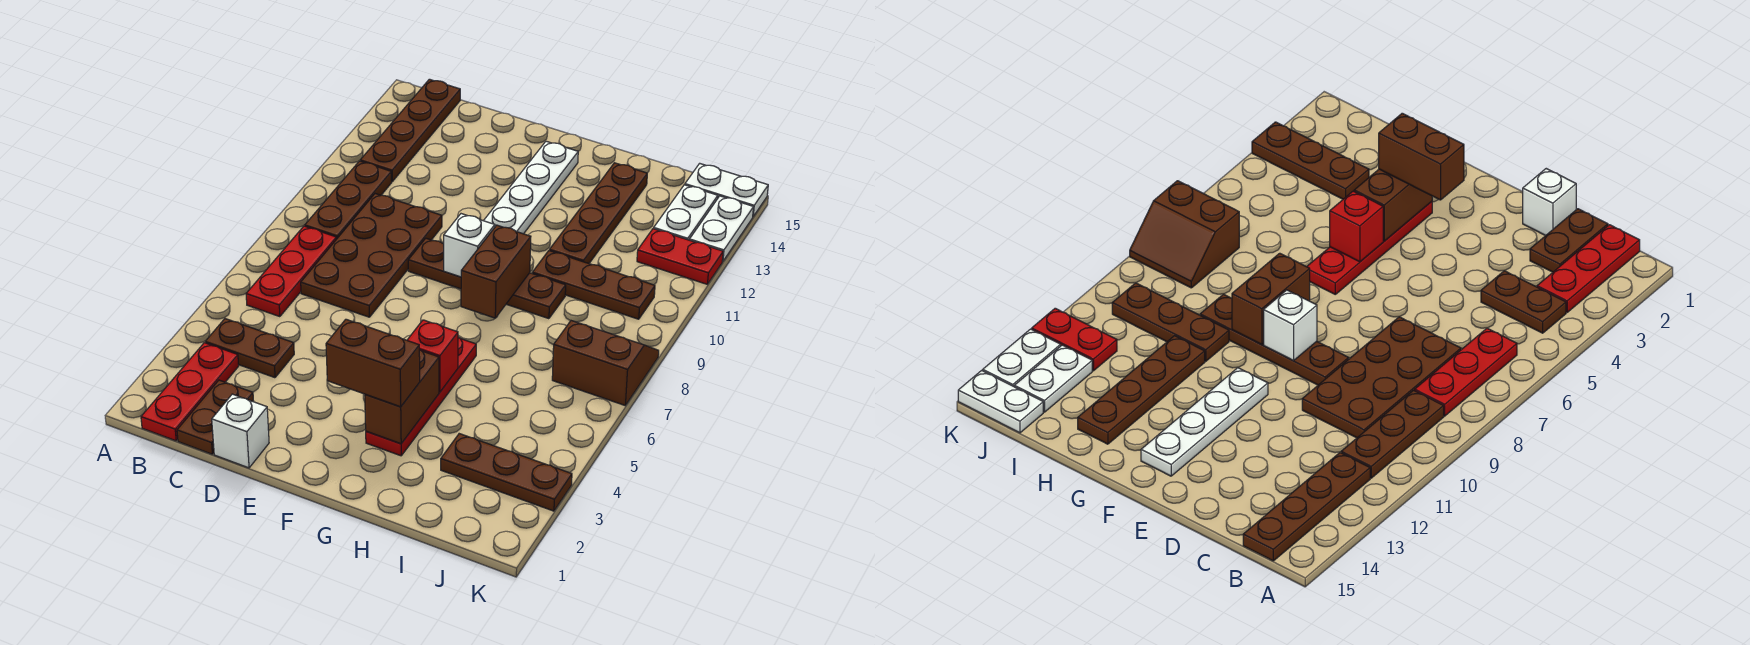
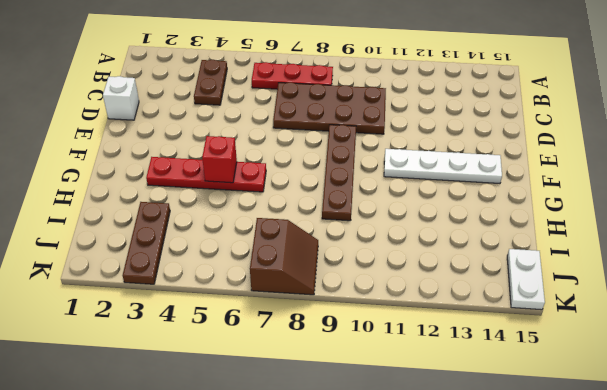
none -> red plate B1:B3 level 1
none -> brown plate B9:B11 level 1
none -> brown plate B12:B15 level 1

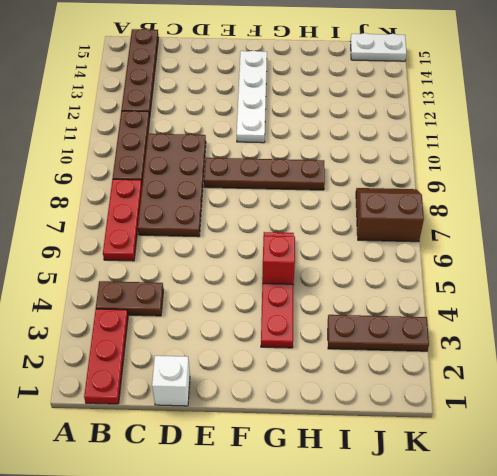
none -> brown plate C1:C2 level 1
none -> brown plate H10:J10 level 1
none -> brown plate H11:H14 level 1

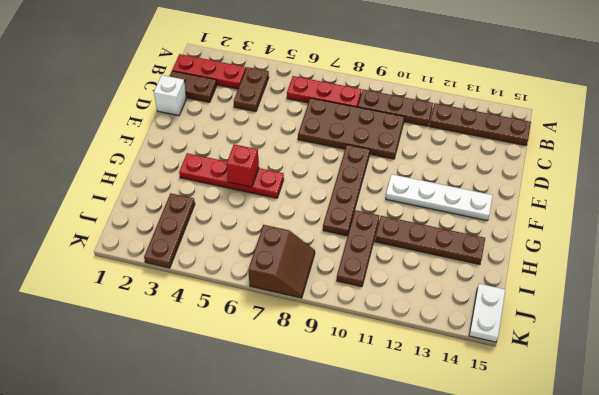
none -> red plate J12:K12 level 1
none -> white plate J13:J14 level 1
none -> white plate K13:K14 level 1

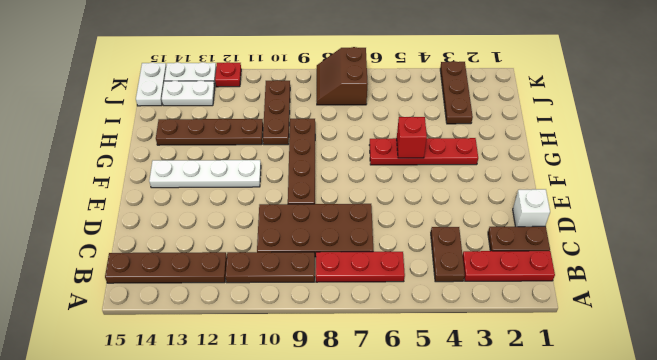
red plate K12 level 1 -> red plate J12:K12 level 1
none -> white brick F9 level 2
none -> brown brick G3:G4 level 2
none -> brown brick G8:G9 level 2

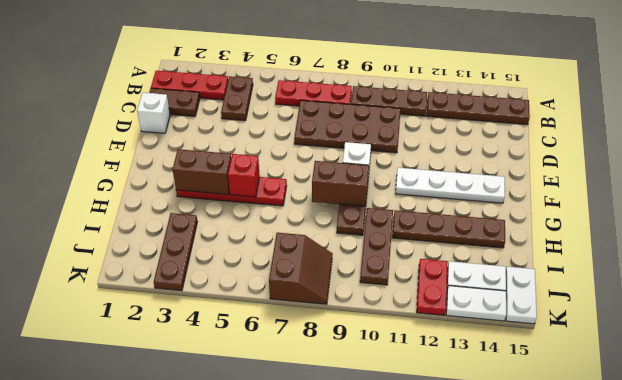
none -> brown brick F3:G3 level 3

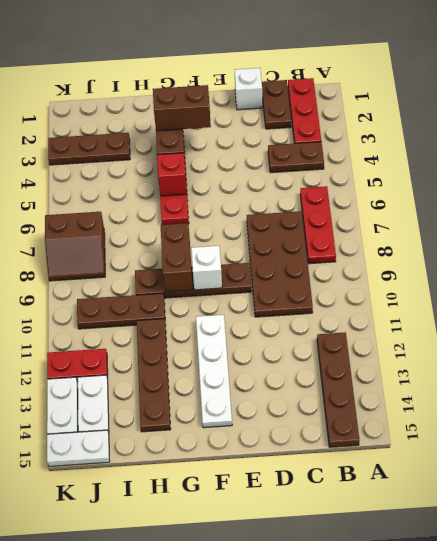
none -> brown plate B9:B11 level 1

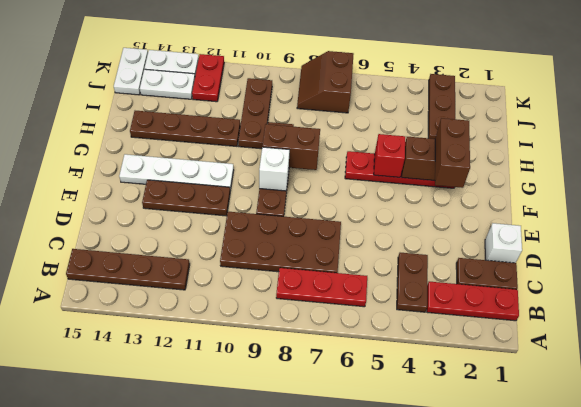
brown plate E11:E13 level 1 -> brown plate B9:B11 level 1

